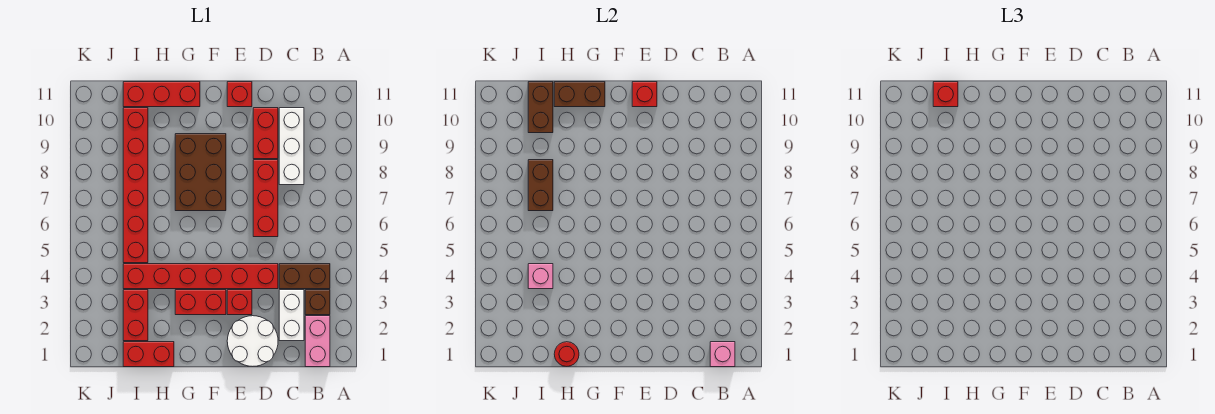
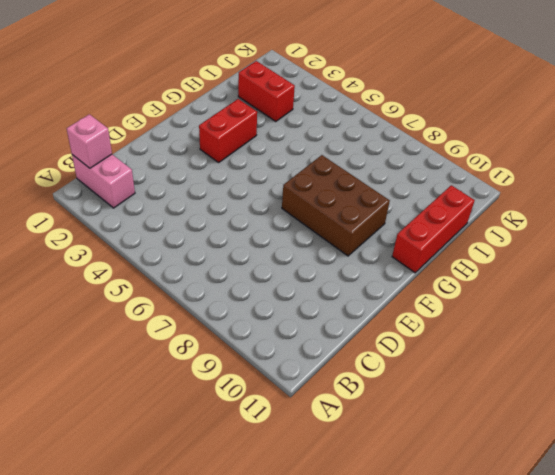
none -> brown brick B3 level 1
none -> brown brick B4:C4 level 1
none -> white brick C2:C3 level 1

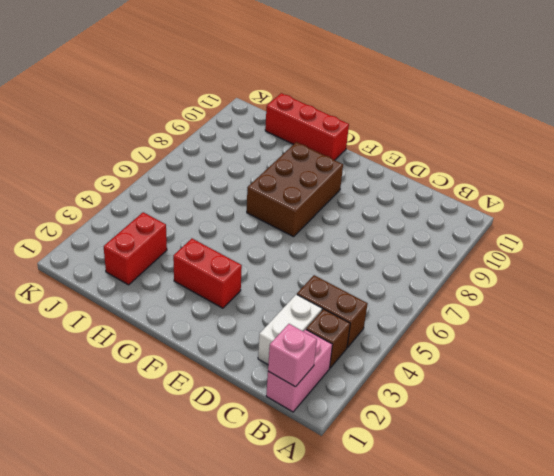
none -> white brick C8:C10 level 1
none -> white round brick D1:E2 level 1
none -> red brick D4:I4 level 1

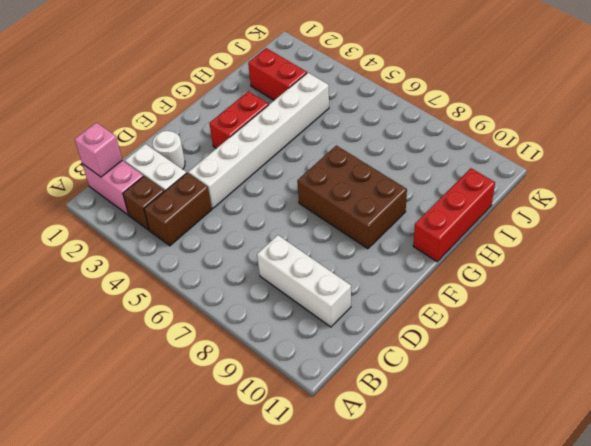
white round brick D2 level 1 -> white round brick D1:E2 level 1
white brick D4:I4 level 1 -> red brick D4:I4 level 1
none -> red brick D6:D8 level 1
none -> red brick D9:D10 level 1
none -> red brick E3 level 1

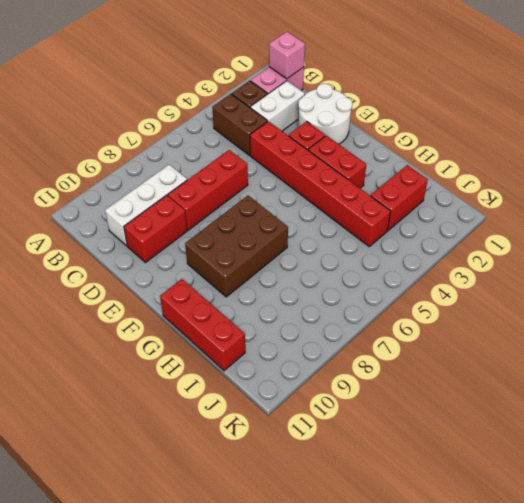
none -> red brick E11 level 1
none -> red brick H1:I1 level 1
none -> red brick I5:I10 level 1

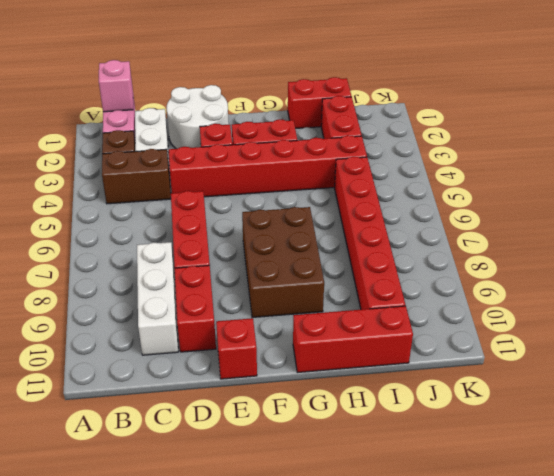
none -> red brick E11 level 2
none -> brown brick G11:H11 level 2
none -> red round brick H1 level 2

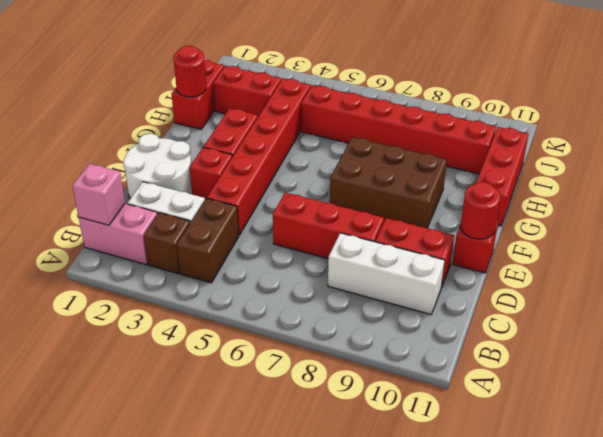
red round brick E11 level 2 -> red brick E11 level 2
none -> brown brick G11:H11 level 2
none -> pink brick I4 level 2
none -> brown brick I7:I8 level 2

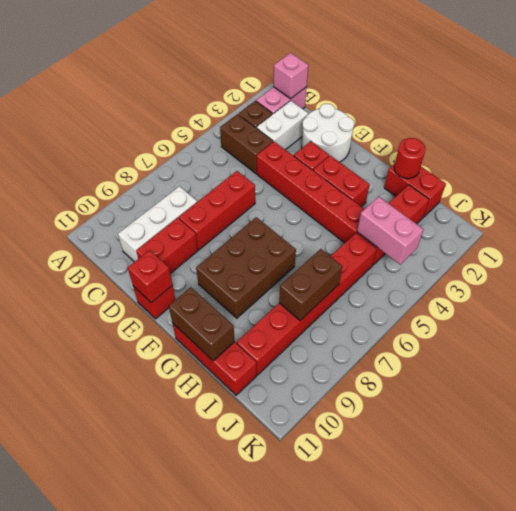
pink brick I4:J4 level 2 -> pink brick I4 level 2
none -> brown brick I10:I11 level 2
none -> red brick I11 level 3

